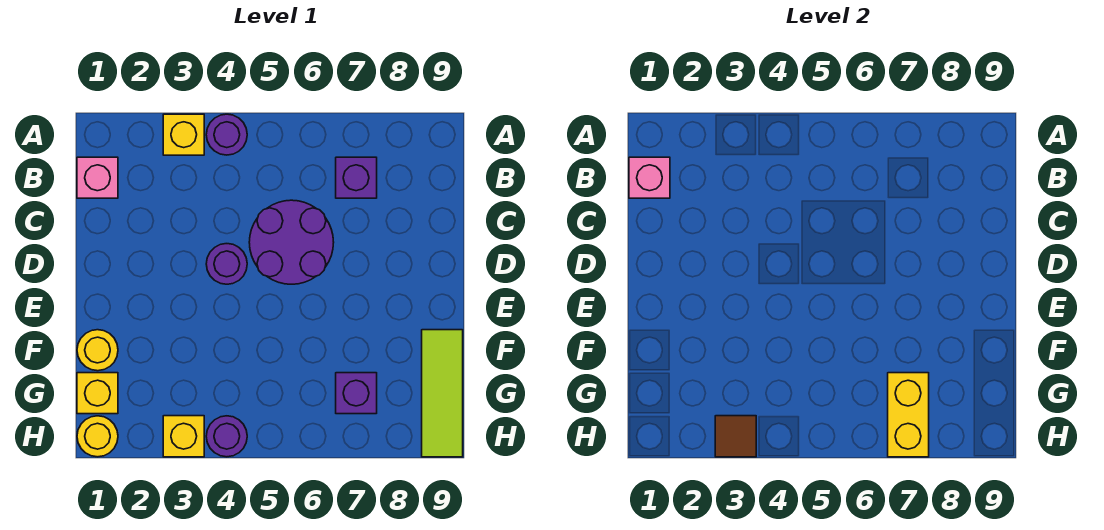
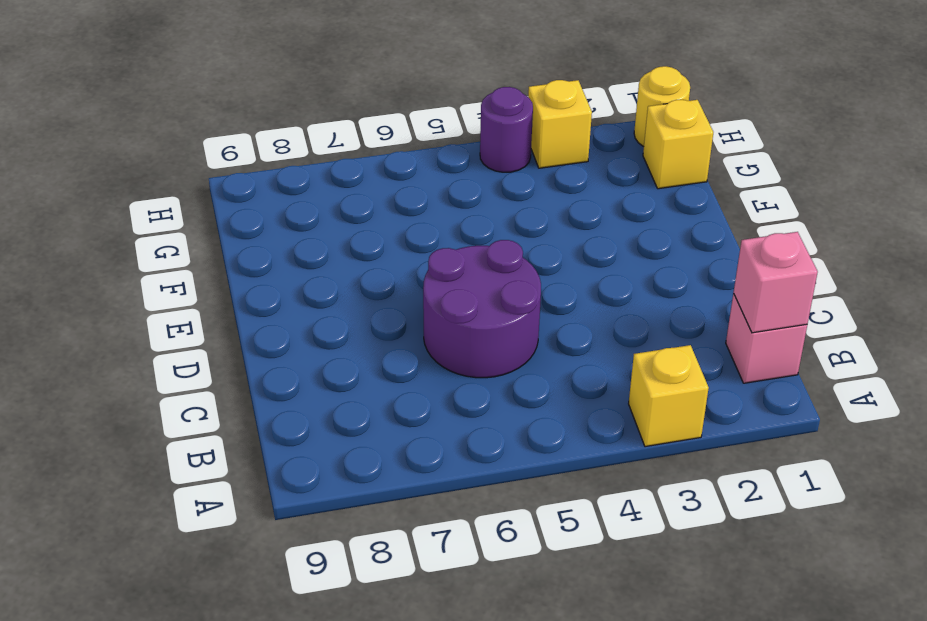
none -> purple round brick A4 level 1
none -> purple brick B7 level 1
none -> purple round brick D4 level 1

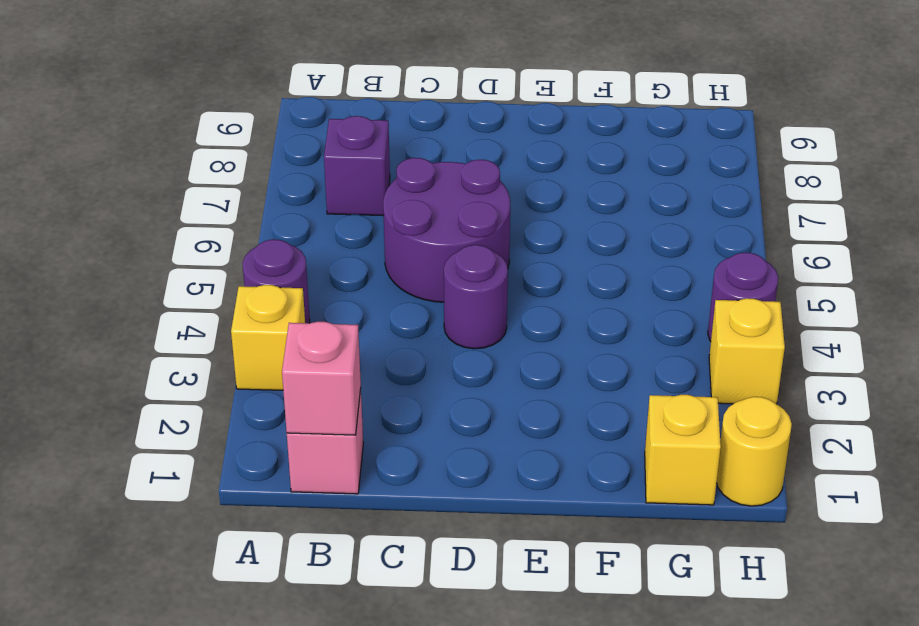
none -> yellow round brick F1 level 1
none -> lime tile F9:H9 level 1
none -> purple brick G7 level 1

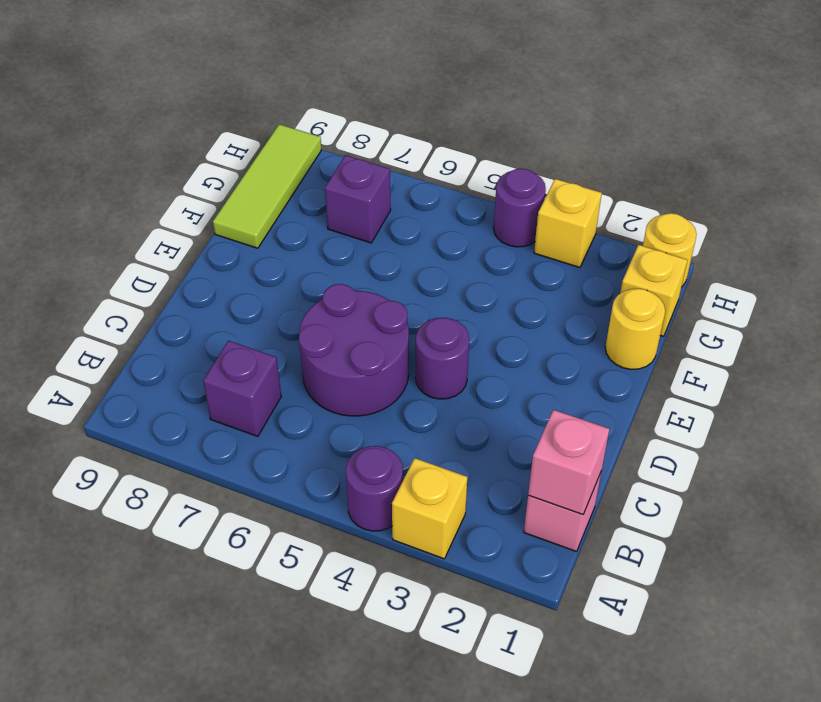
none -> yellow brick G7:H7 level 2
none -> brown tile H3 level 2

